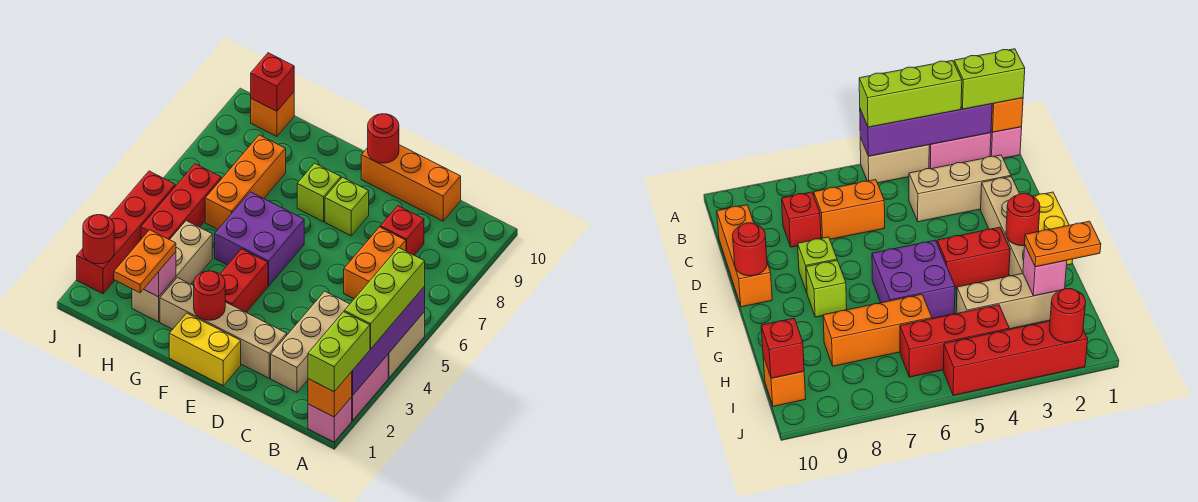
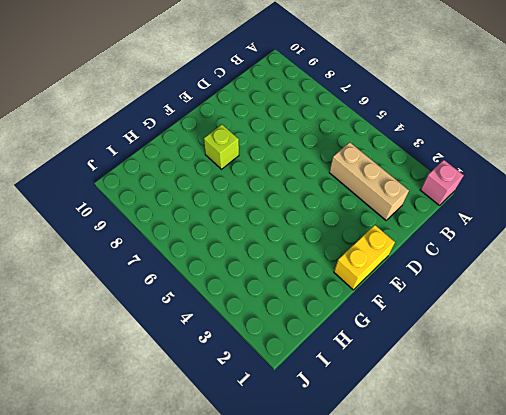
none -> pink brick A2:A3 level 1
none -> tan brick A4:A5 level 1
none -> orange brick C6:C7 level 1

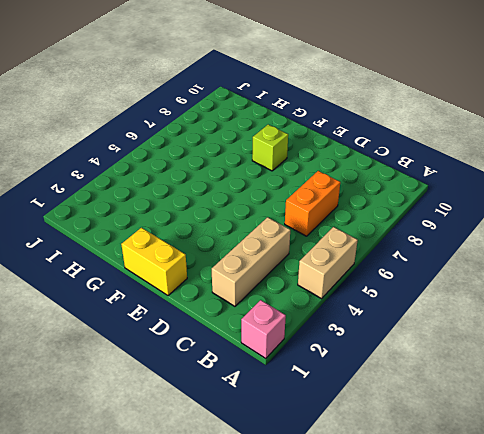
none -> pink brick A2:A3 level 1
none -> red brick C8 level 1
none -> orange brick C10:E10 level 1

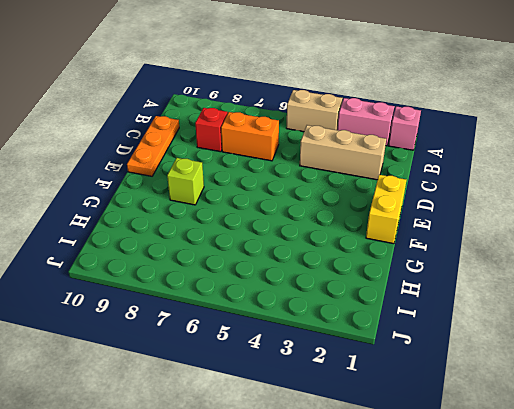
orange plate C10:E10 level 1 -> orange brick C10:E10 level 1
none -> tan brick D2:G2 level 1
none -> lime brick E8 level 1
none -> red brick F3:F4 level 1

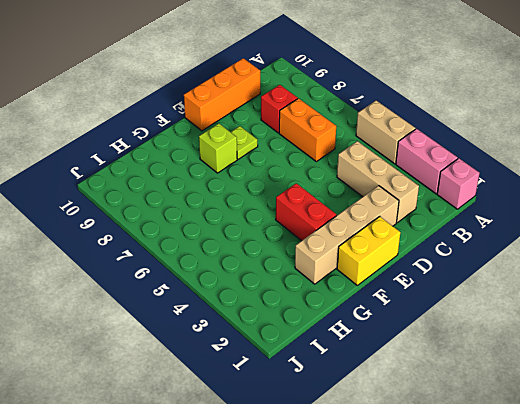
lime plate E8 level 1 -> lime brick E8 level 1
none -> purple brick F5:G6 level 1
none -> tan brick H2:H4 level 1
none -> orange brick H6:H8 level 1

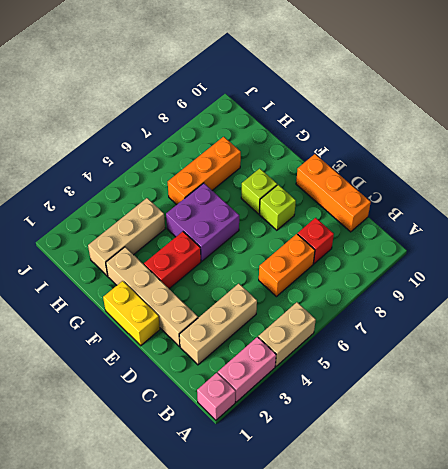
none -> red brick I4:I6 level 1
none -> orange brick I10 level 1
none -> red brick J2:J5 level 1

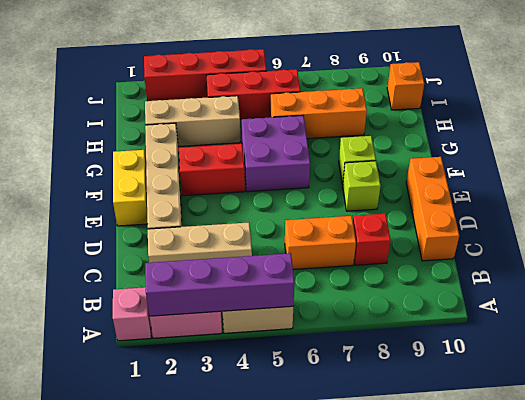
none -> orange brick A1 level 2
none -> red round brick E10 level 2
none -> red round brick F2 level 2

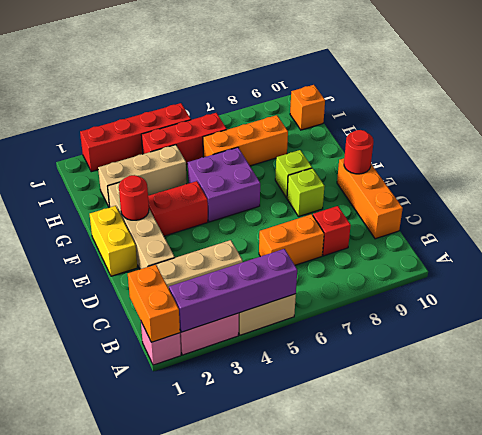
orange brick A1:B1 level 2 -> orange brick A1 level 2
none -> pink brick H2 level 2
none -> red brick I10 level 2
none -> red round brick J2 level 2

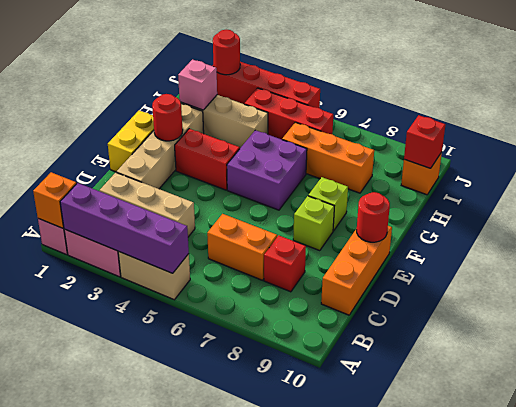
none -> lime brick A1:A2 level 3
none -> lime brick A3:A5 level 3
none -> orange plate H1:H2 level 3

